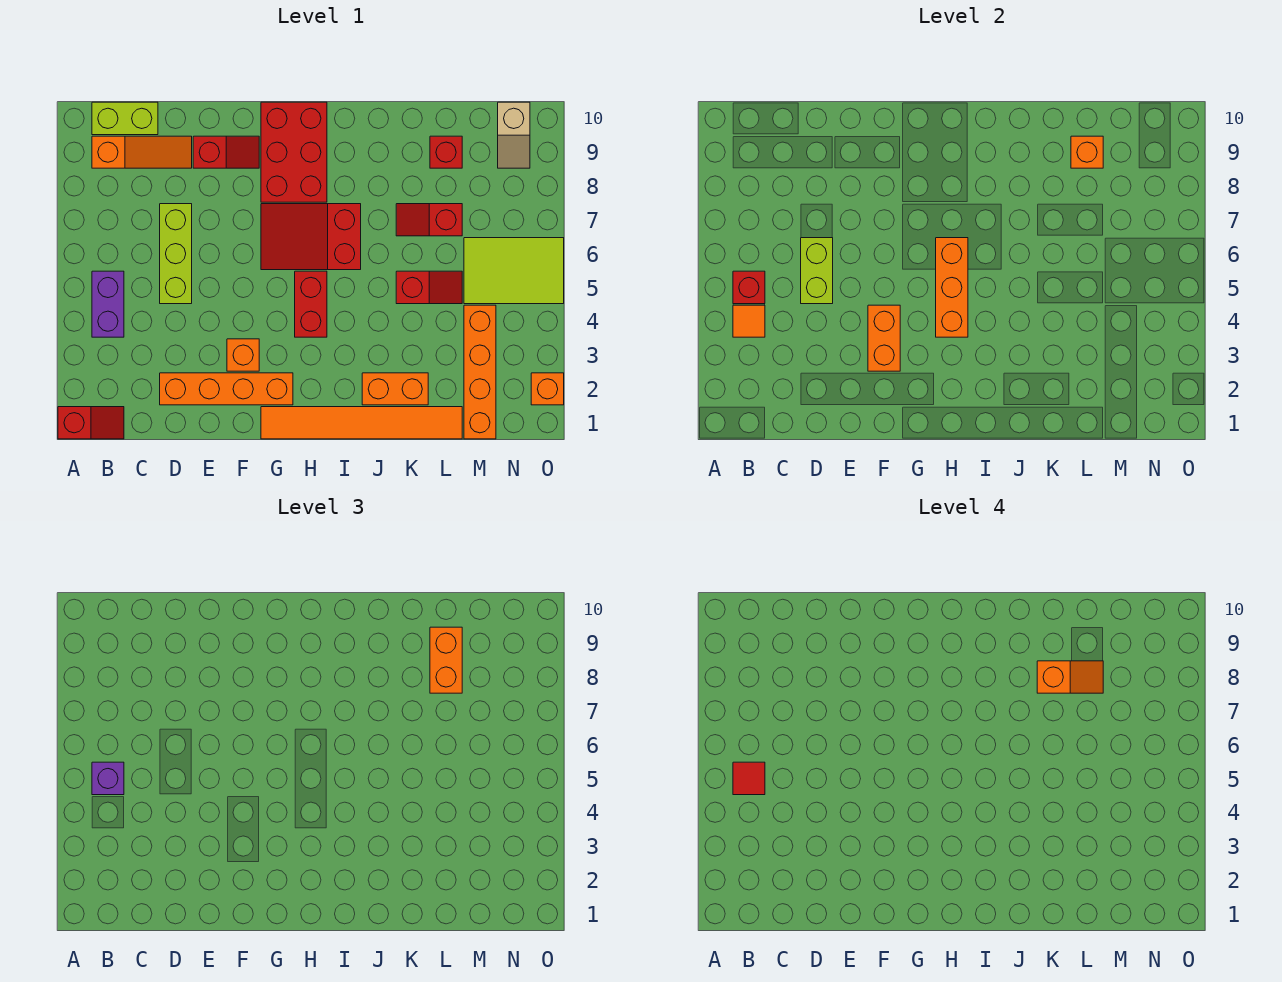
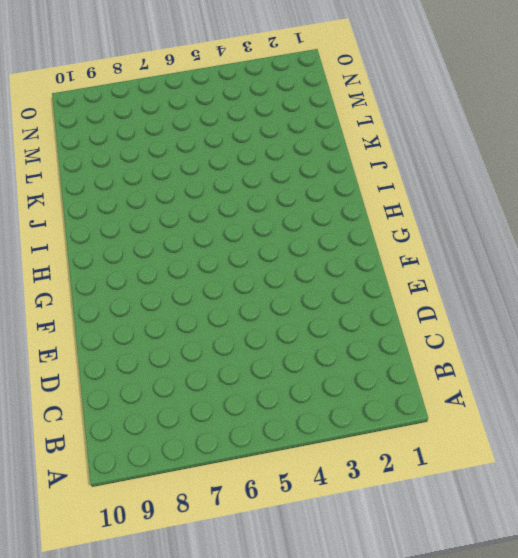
none -> red slope A1:B1 level 1 top A
none -> purple brick B4:B5 level 1
none -> orange slope B9:D9 level 1 top B
none -> lime brick B10:C10 level 1

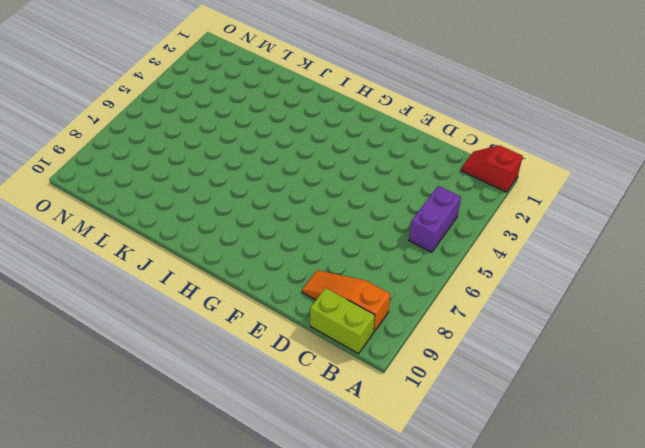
none -> orange brick D2:G2 level 1
none -> lime brick D5:D7 level 1
none -> red slope E9:F9 level 1 top E
none -> orange brick F3 level 1

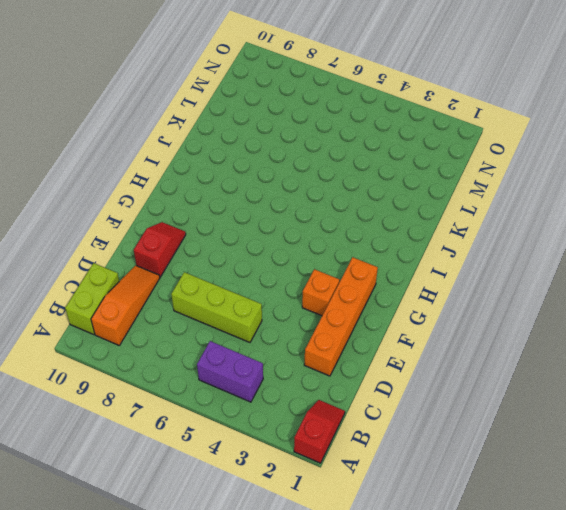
none -> orange tile G1:L1 level 1
none -> red slope G6:I7 level 1 top I
none -> red brick G8:H10 level 1
none -> red brick H4:H5 level 1

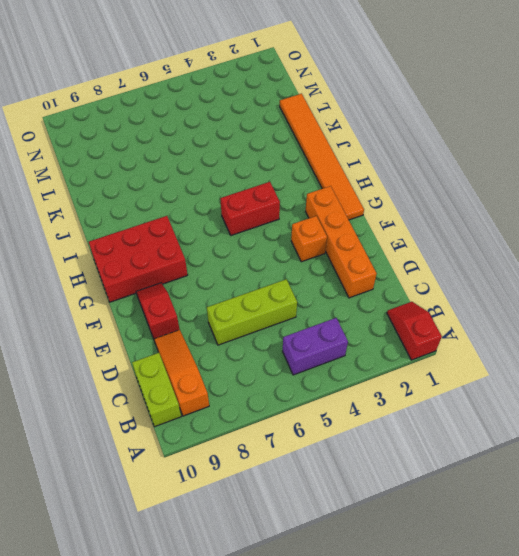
none -> red slope G6:I7 level 1 top I
none -> orange brick J2:K2 level 1
none -> red slope K5:L5 level 1 top K
none -> red slope K7:L7 level 1 top L

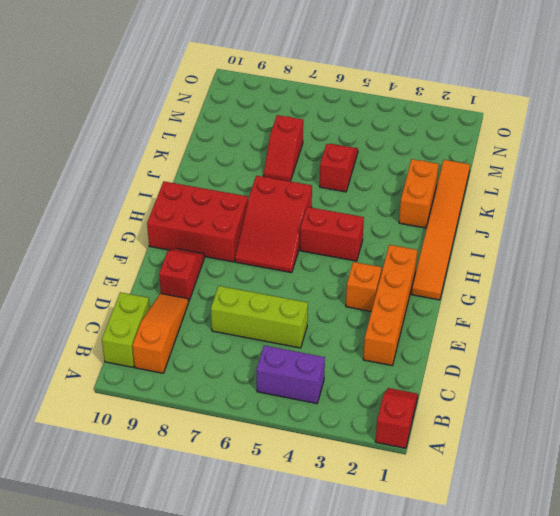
none -> red brick L9 level 1
none -> orange brick M1:M4 level 1
none -> lime tile M5:O6 level 1
none -> tan slope N9:N10 level 1 top 10

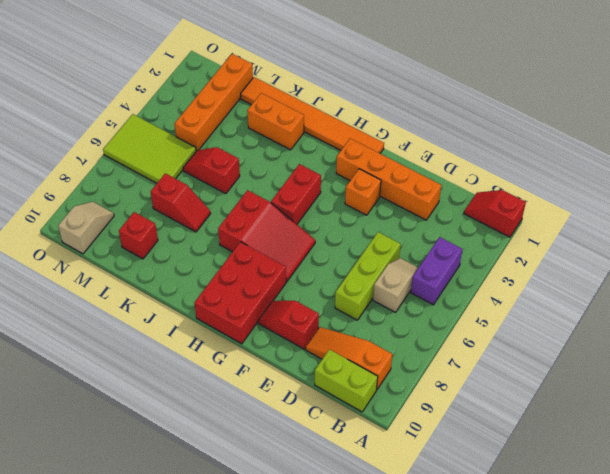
tan slope C5:C6 level 1 top 6 -> none
none -> orange brick O2 level 1
none -> orange tile B4 level 2
none -> red brick B5 level 2
none -> lime brick D5:D6 level 2

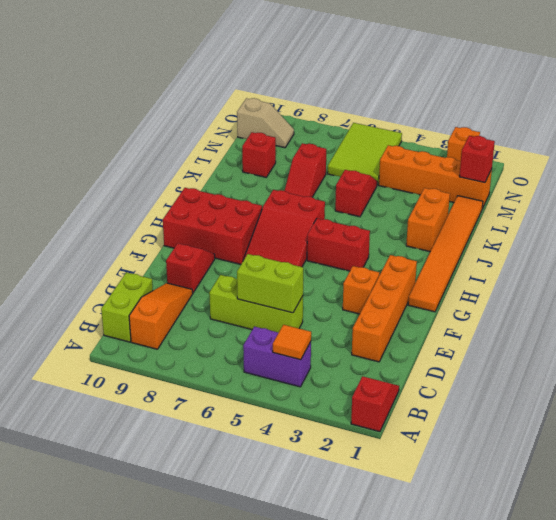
red brick M1 level 2 -> red brick B5 level 2
none -> orange brick F3:F4 level 2
none -> orange brick H4:H6 level 2
none -> orange brick L9 level 2
none -> purple brick B5 level 3

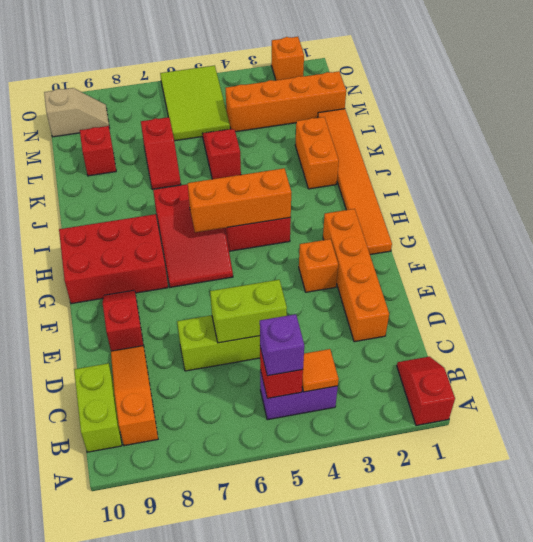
none -> orange brick F3:F4 level 2
none -> orange brick L9 level 2
none -> orange brick L8:L9 level 3
none -> red tile B5 level 4

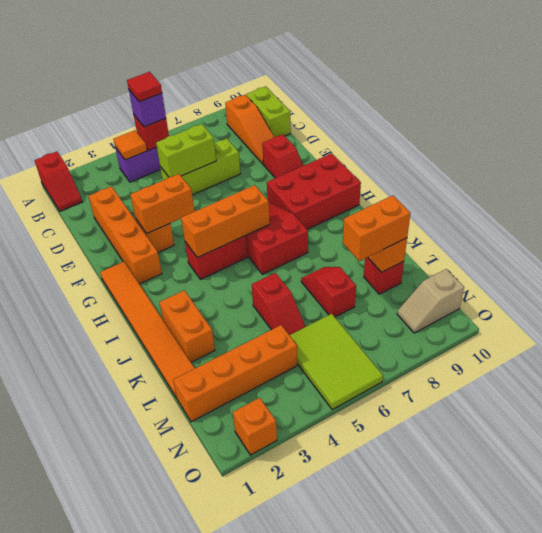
none -> orange slope K8:L8 level 4 top K

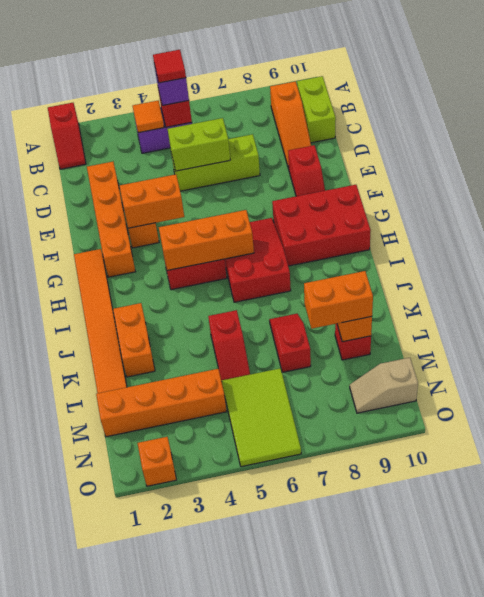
none -> orange slope K8:L8 level 4 top K

